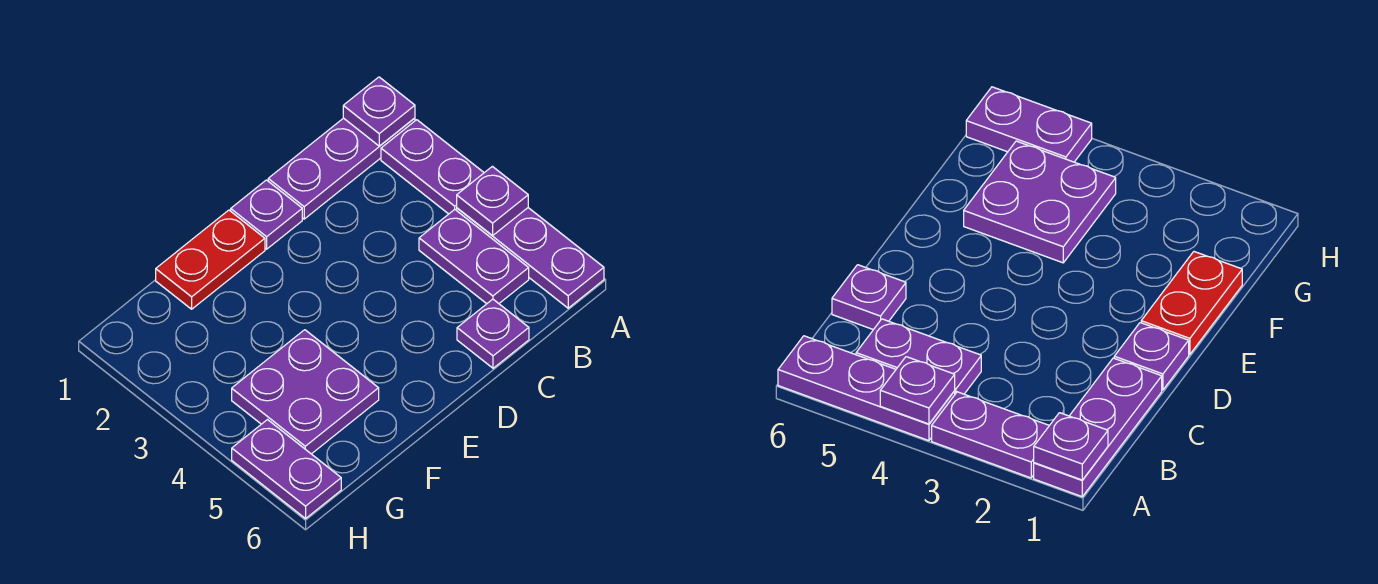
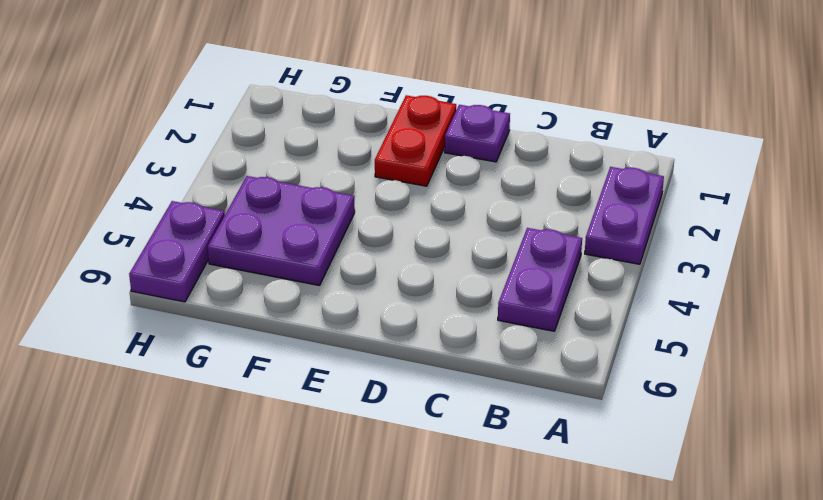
red plate E1:E2 level 1 -> red plate E1:F1 level 1
none -> purple plate A1:C1 level 1
none -> purple plate A4:A6 level 1

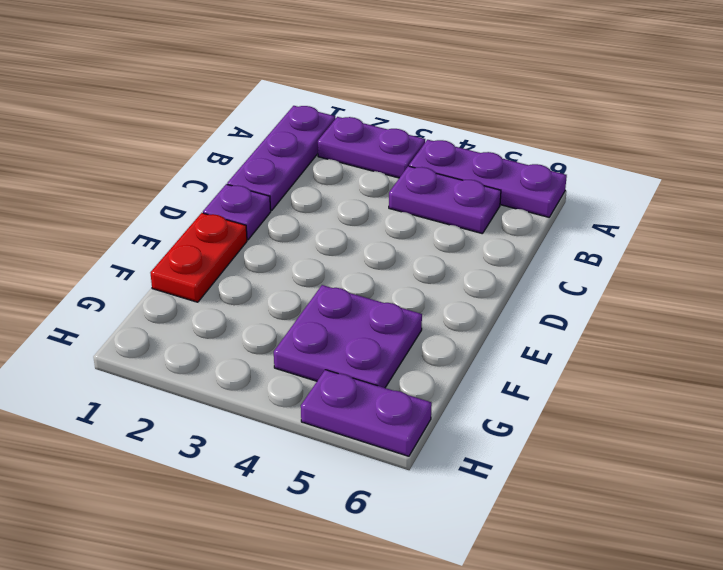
none -> purple plate C6 level 1
none -> purple plate A1 level 2

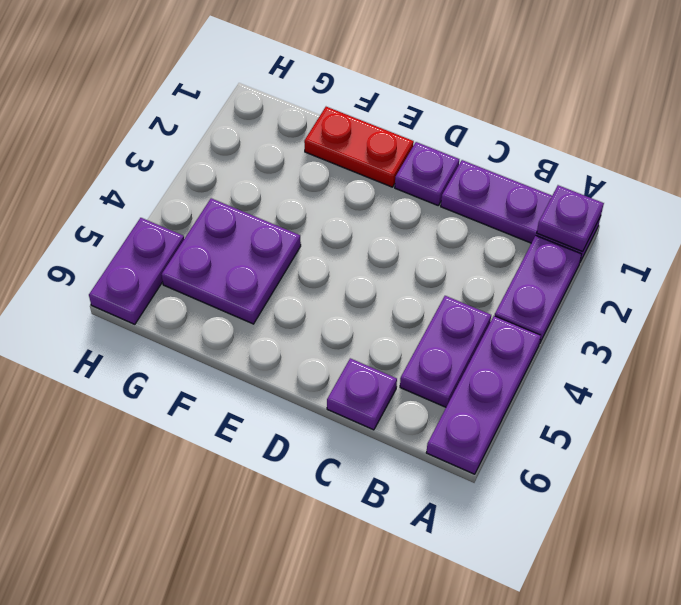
none -> purple plate A4 level 2

